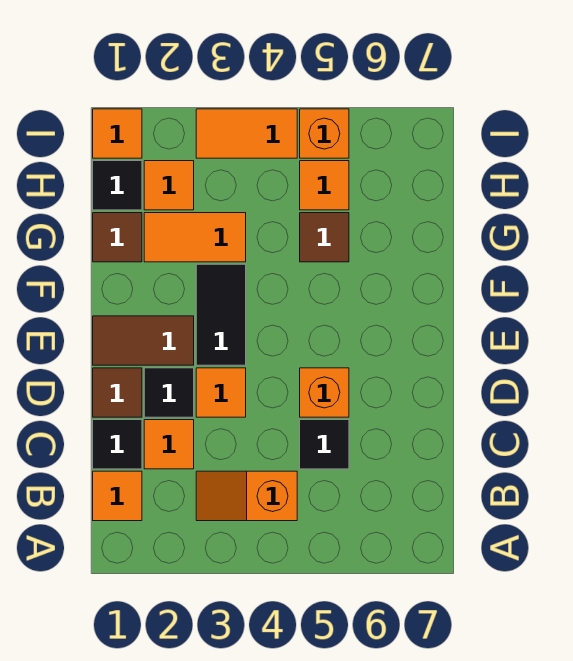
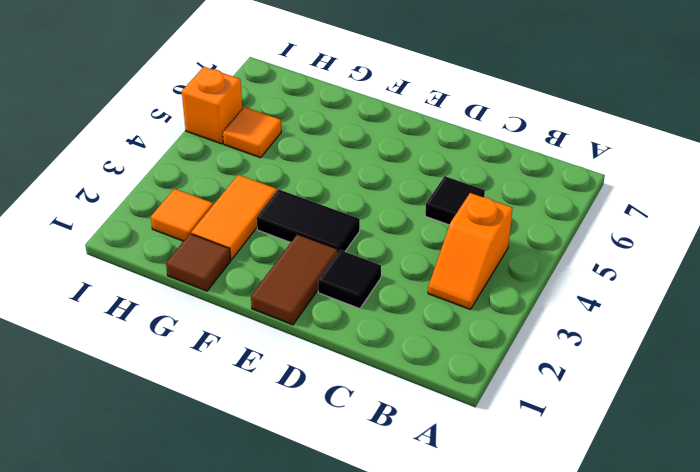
none -> orange tile B1 level 1
none -> black tile C1 level 1
none -> orange tile C2 level 1

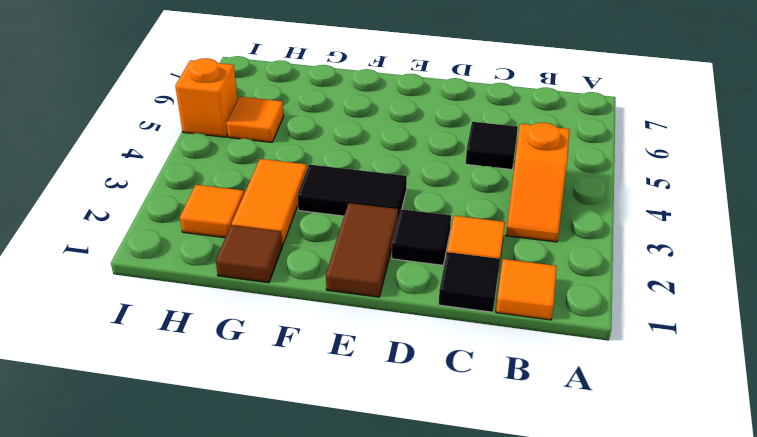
none -> brown tile D1 level 1
none -> orange tile D3 level 1
none -> orange brick D5 level 1

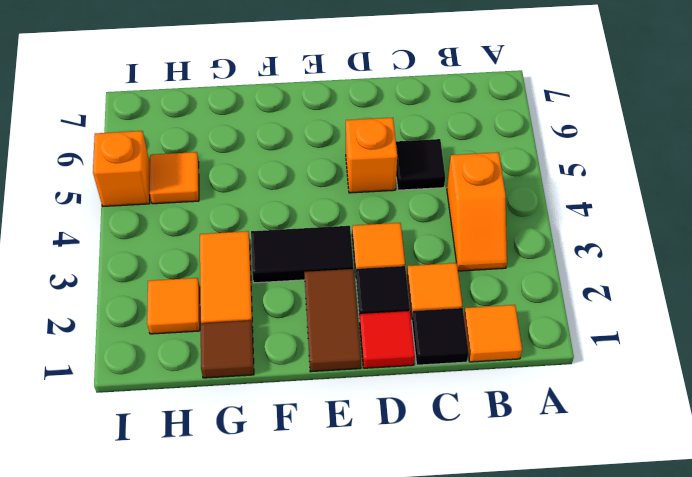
red tile D1 level 1 -> brown tile D1 level 1
none -> brown tile G5 level 1
none -> black tile H1 level 1
none -> orange tile I1 level 1

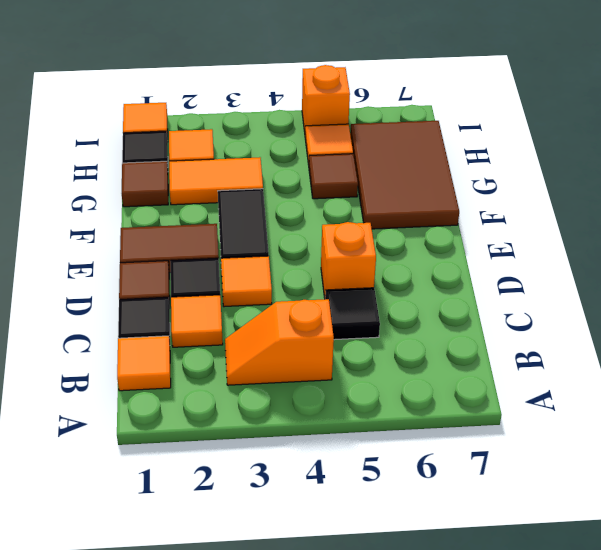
brown tile F6:H7 level 1 -> none
none -> orange tile I3:I4 level 1

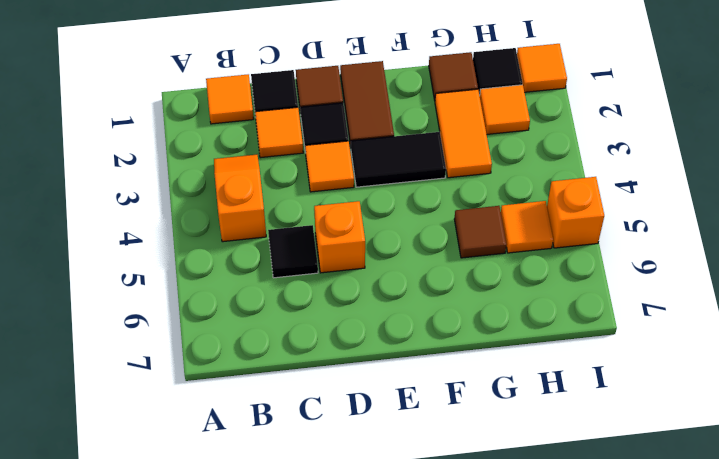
none -> orange tile I3:I4 level 1

